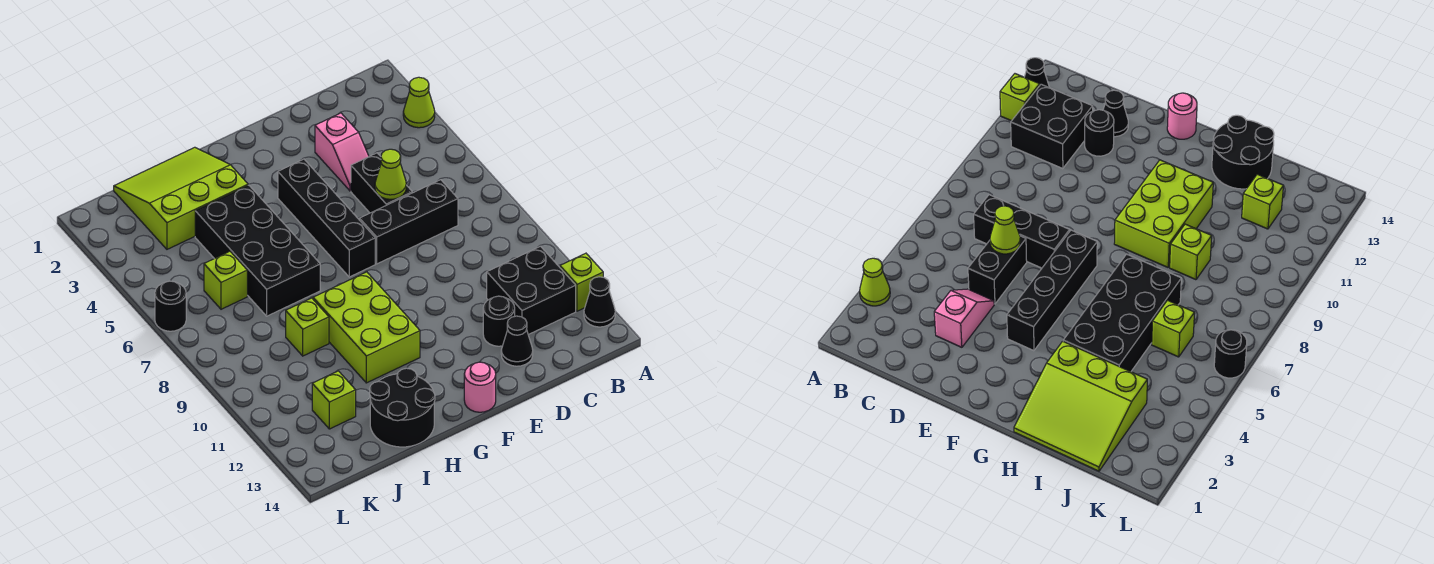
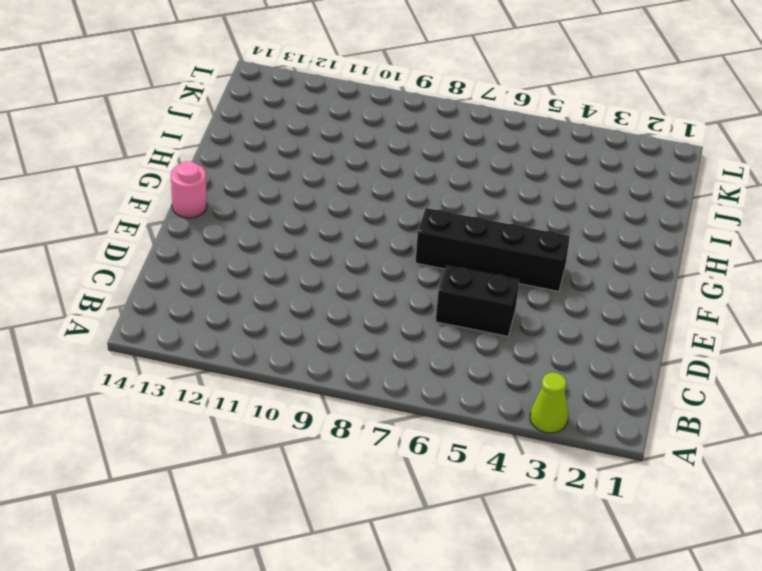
none -> lime brick A12 level 1
none -> black cone A13 level 1
none -> black brick B11:C12 level 1

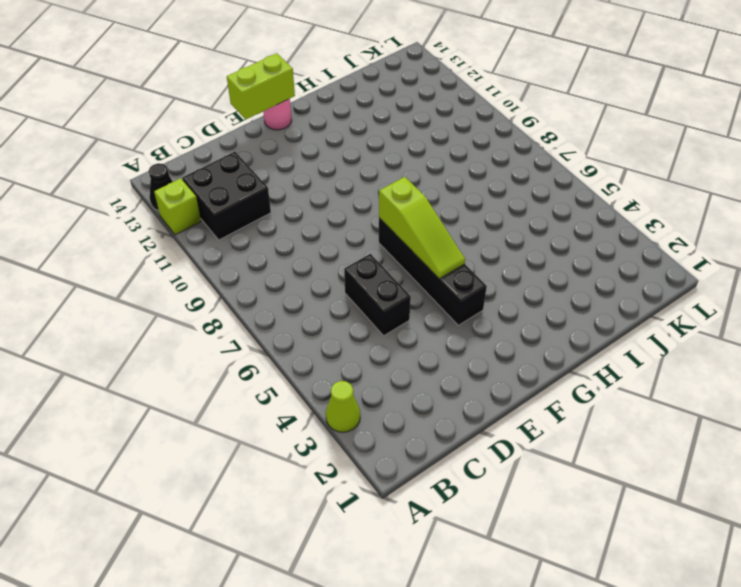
lime brick E14:F14 level 2 -> none
lime slope F5:F7 level 2 top 7 -> none
none -> black brick C7:E7 level 1
none -> pink slope D3:D4 level 1 top 3
none -> black round brick D12 level 1

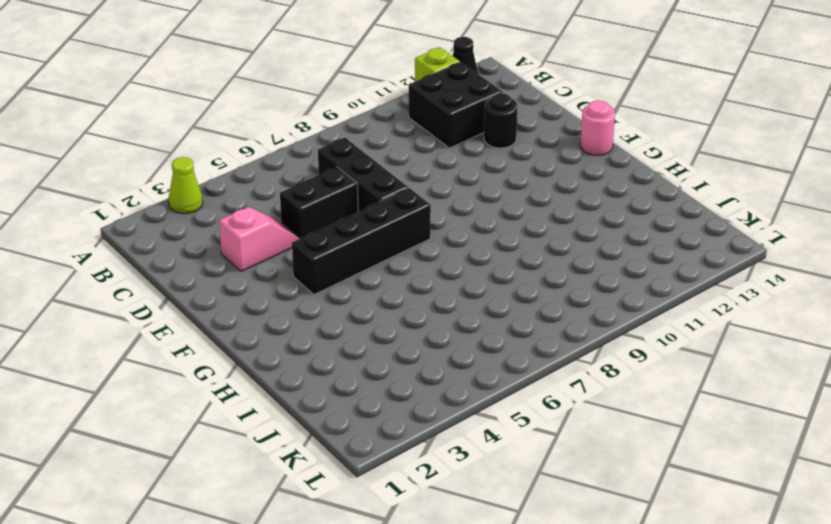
none -> black cone D13 level 1
none -> lime brick G9:H11 level 1
none -> lime slope H1:J3 level 1 top 3

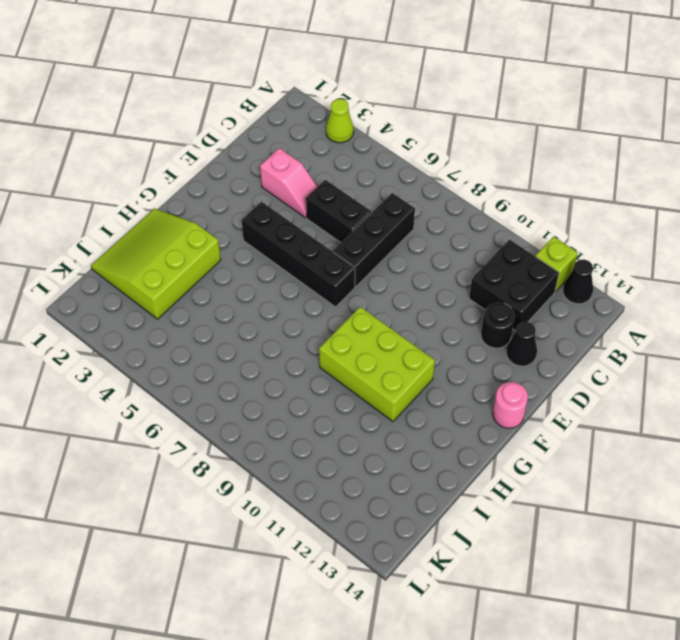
none -> black brick H4:I7 level 1
none -> black round brick H13:I14 level 1
none -> lime brick I9 level 1

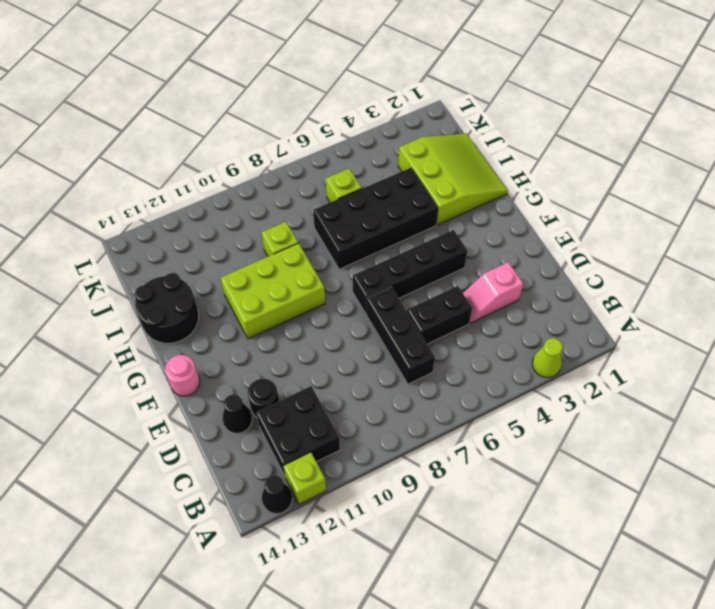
none -> lime brick J12 level 1
none -> black round brick L6 level 1
none -> lime cone D6 level 2

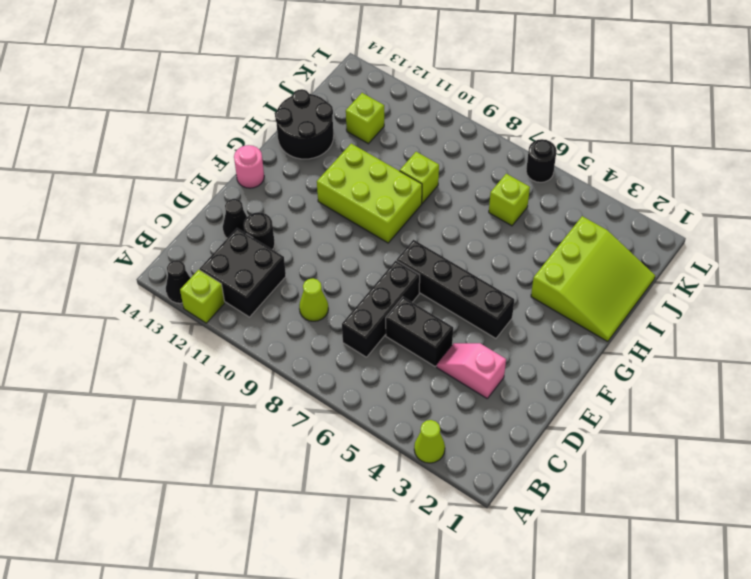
lime cone C9 level 1 -> lime cone D6 level 2
none -> black brick H4:I7 level 1

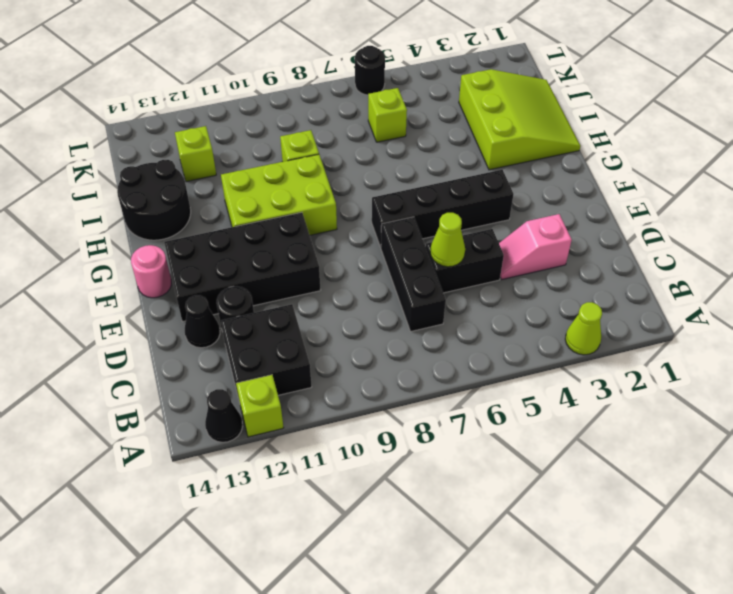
black brick E10:F13 level 1 -> black brick H4:I7 level 1

